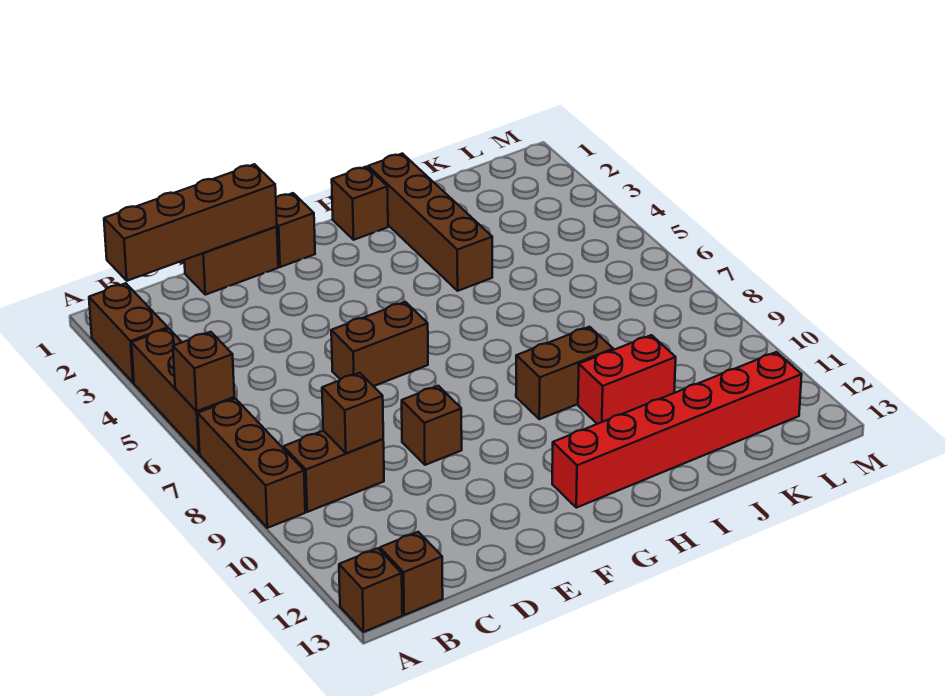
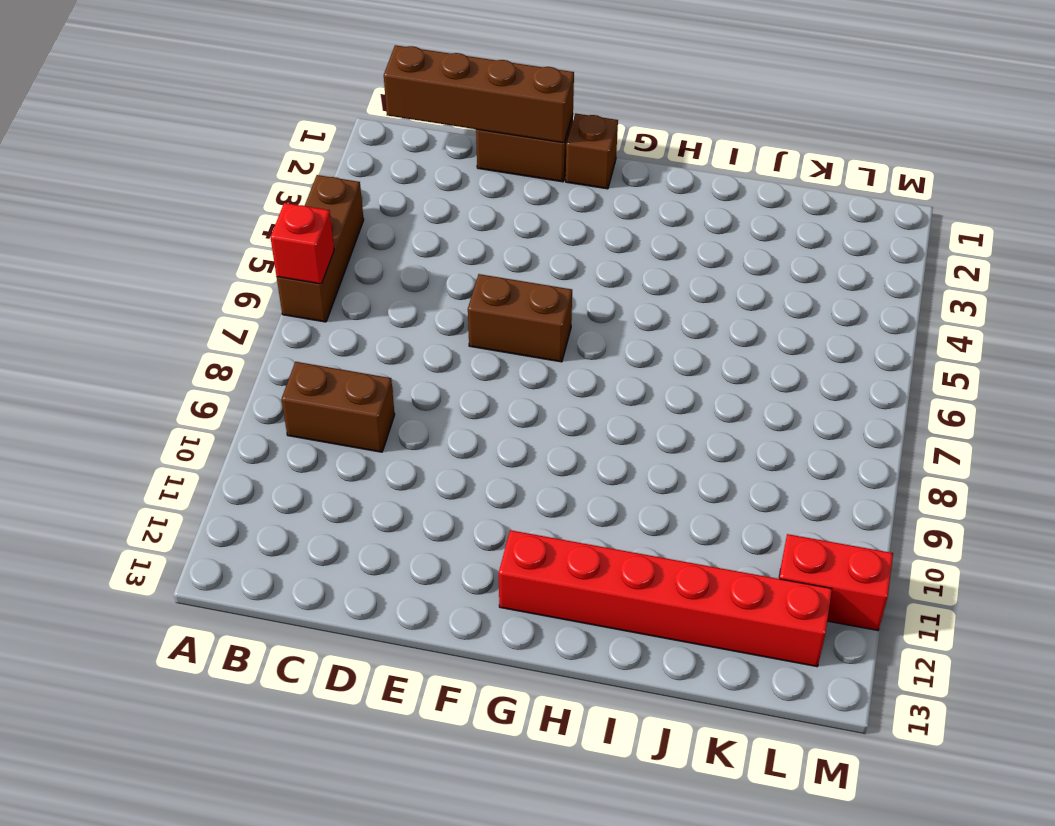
red brick A6 level 2 -> brown brick A6 level 2
red brick L11:M11 level 1 -> red brick I10:J10 level 1
none -> brown brick A2:A3 level 1
none -> brown brick A7:A9 level 1
none -> brown brick A13 level 1

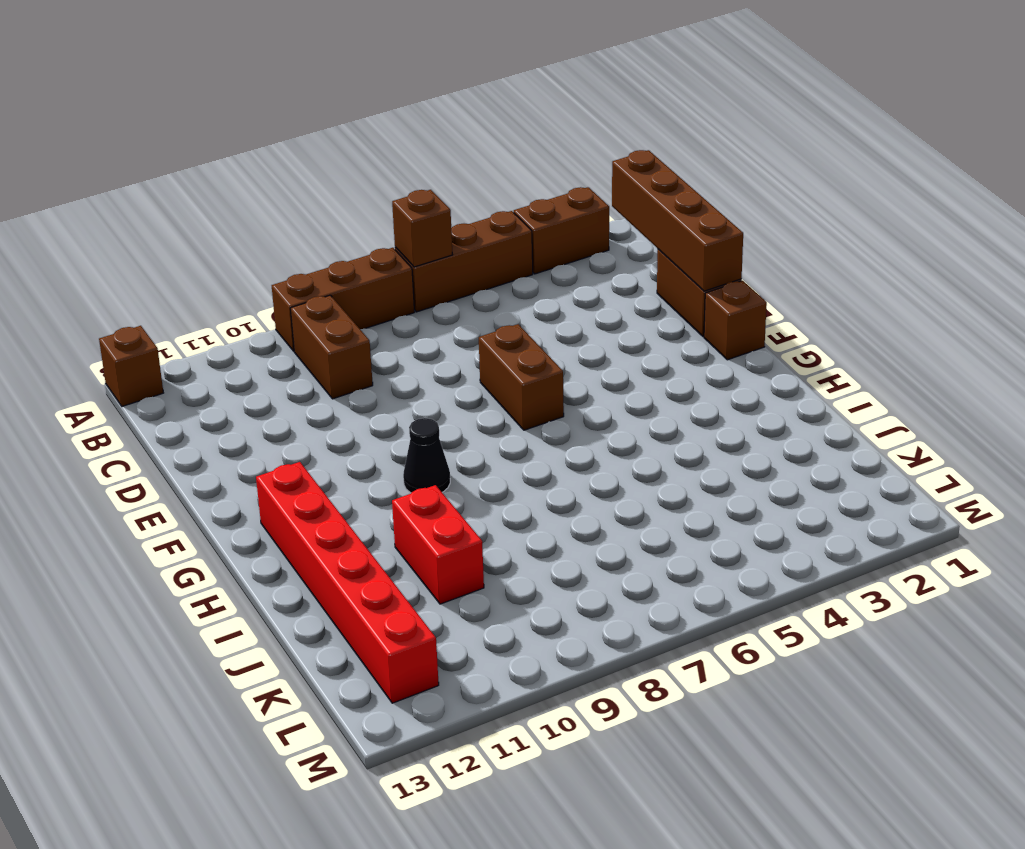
black cone G9 level 1 -> none
none -> brown brick B13 level 1
none -> brown brick E9 level 1
none -> brown brick H1 level 1

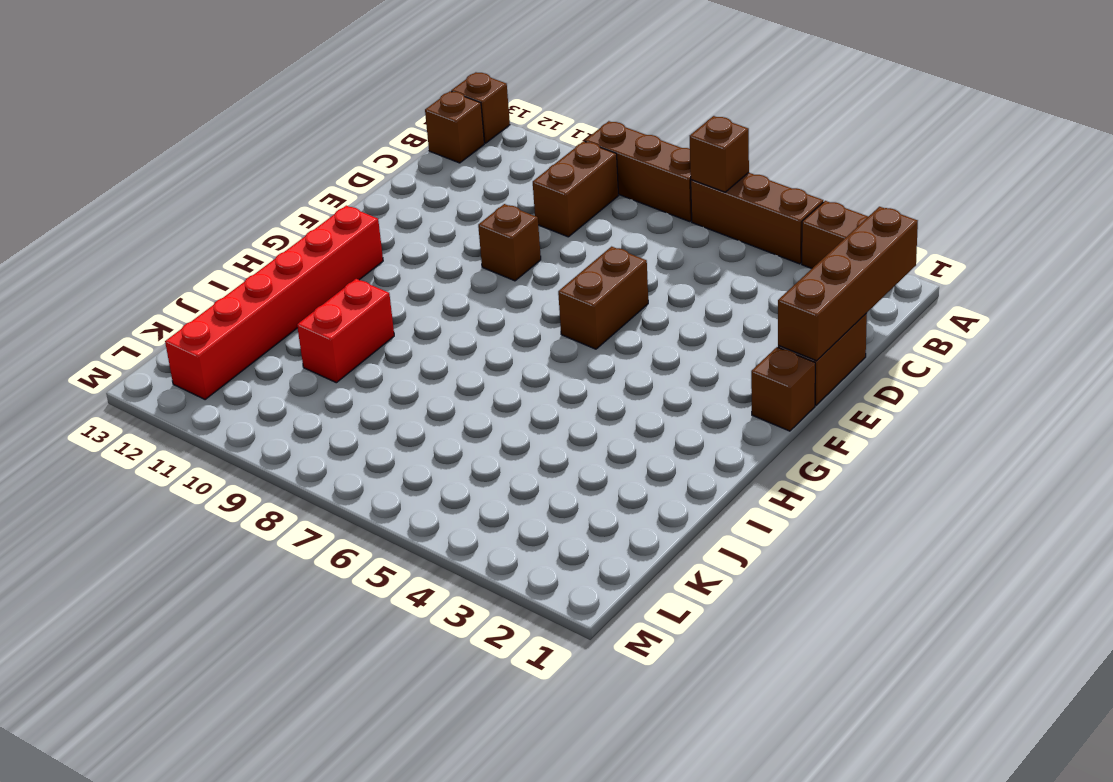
none -> brown brick H1 level 1
none -> brown brick H9:I9 level 1
none -> brown brick I1:I4 level 1

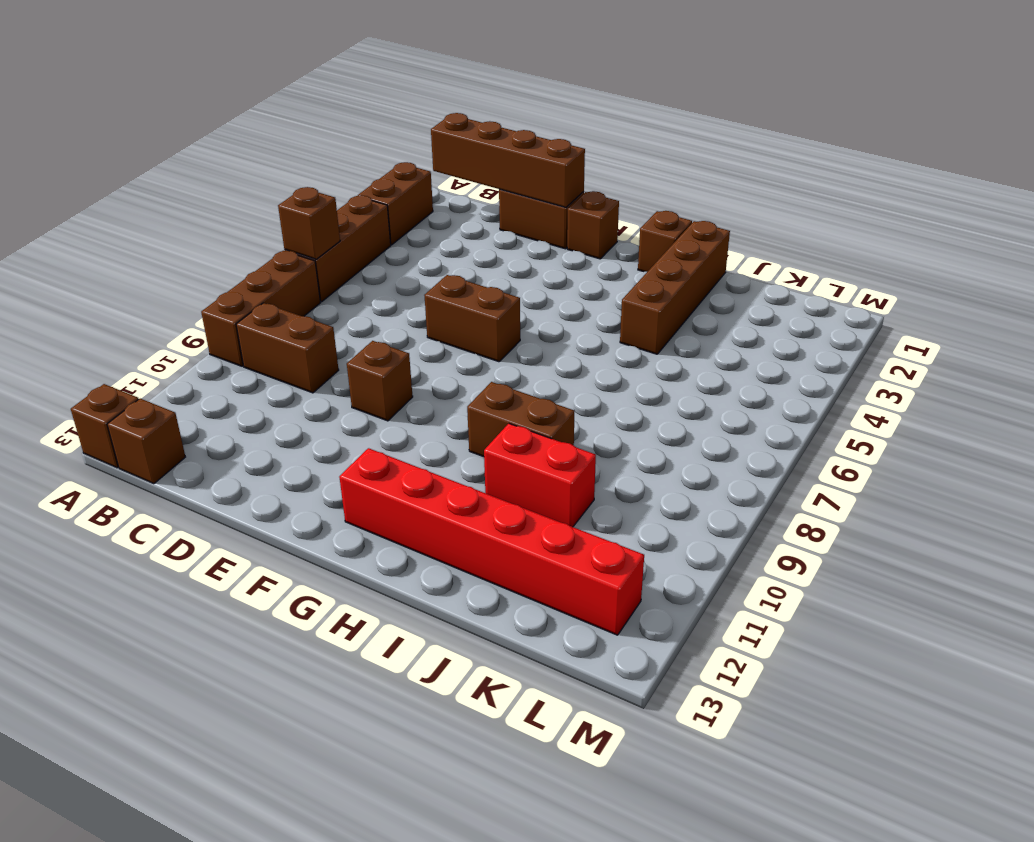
none -> brown brick C9 level 2

